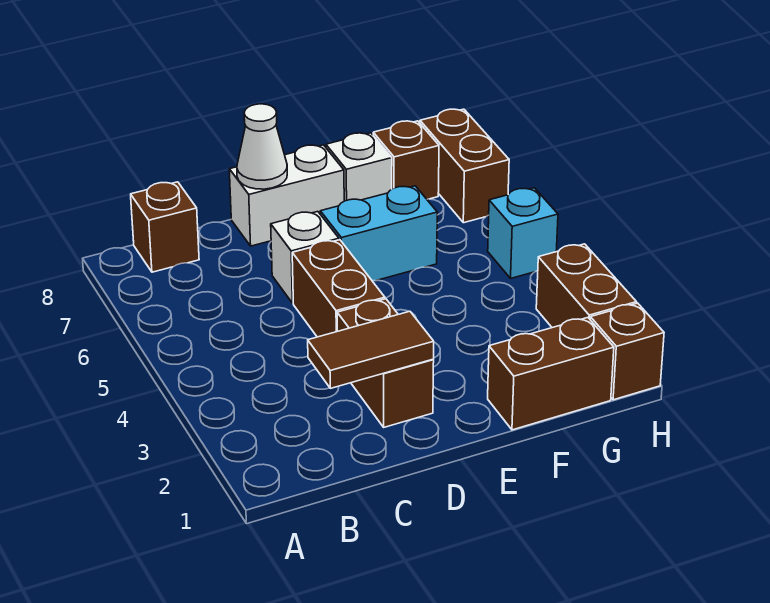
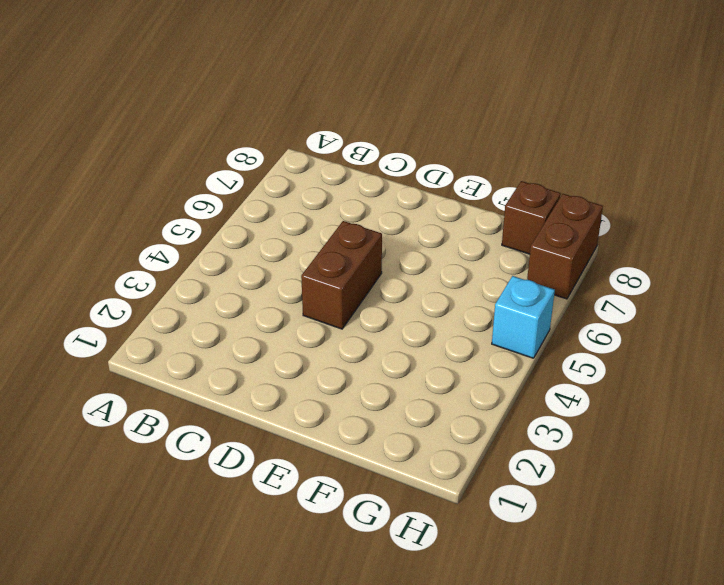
none -> brown brick B8 level 1
none -> brown brick D2:D3 level 1
none -> white brick D6 level 1

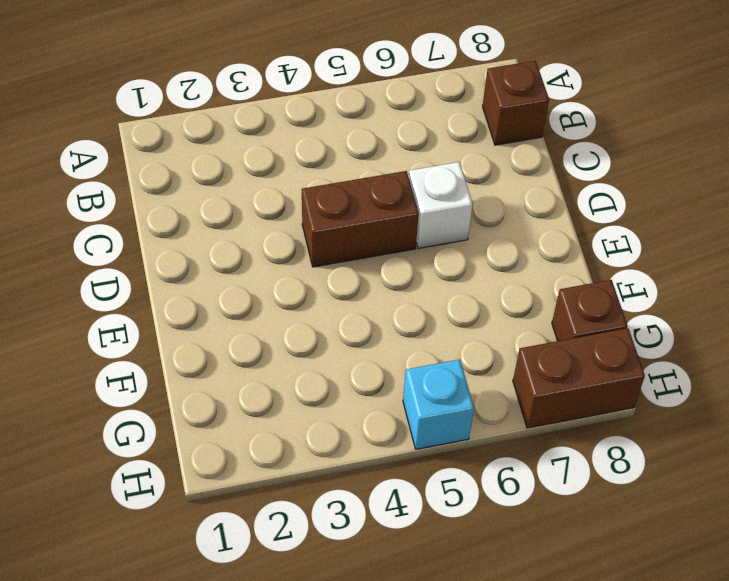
none -> brown brick D2:D3 level 1
none -> white brick D8:E8 level 1
none -> cyan brick E6:F6 level 1

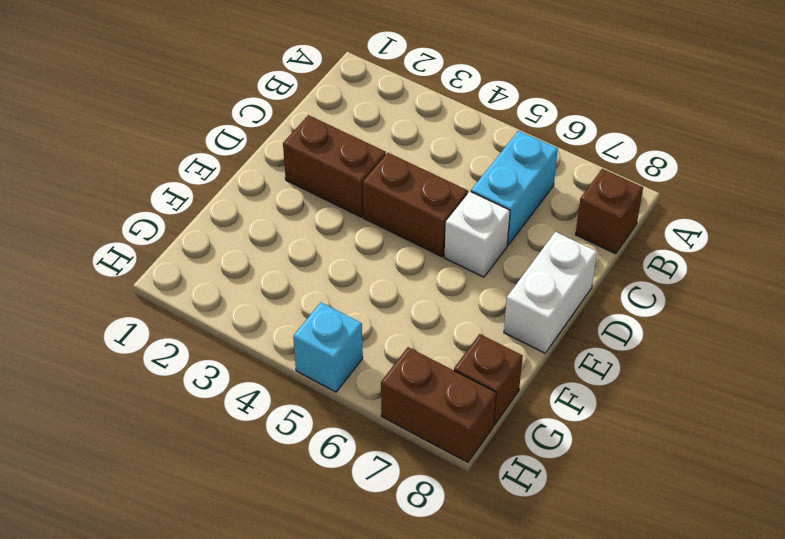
cyan brick B6:C6 level 1 -> cyan brick E6:F6 level 1
none -> brown brick F1:G1 level 1
none -> white brick F8 level 1
none -> brown brick H1 level 1

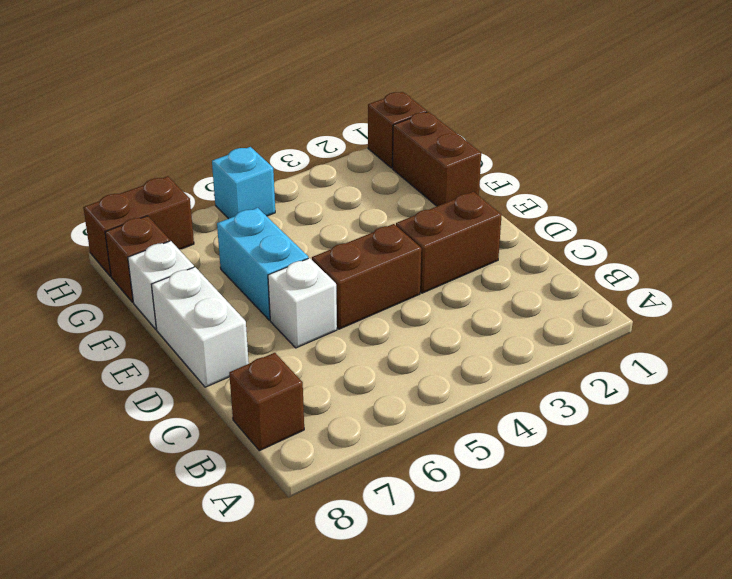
none -> brown brick H2:H3 level 1
none -> brown tile C2:D2 level 2
none -> white cone D8 level 2

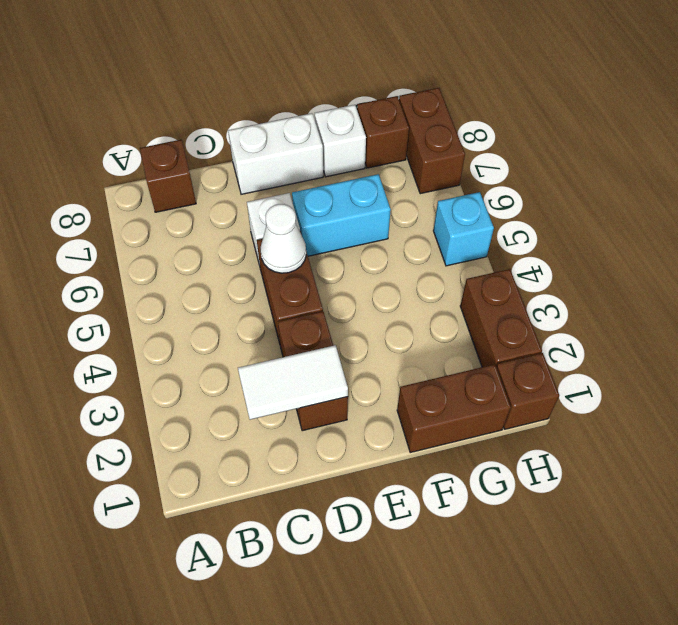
white tile C2:D2 level 2 -> brown tile C2:D2 level 2
white cone D5 level 2 -> white cone D8 level 2

